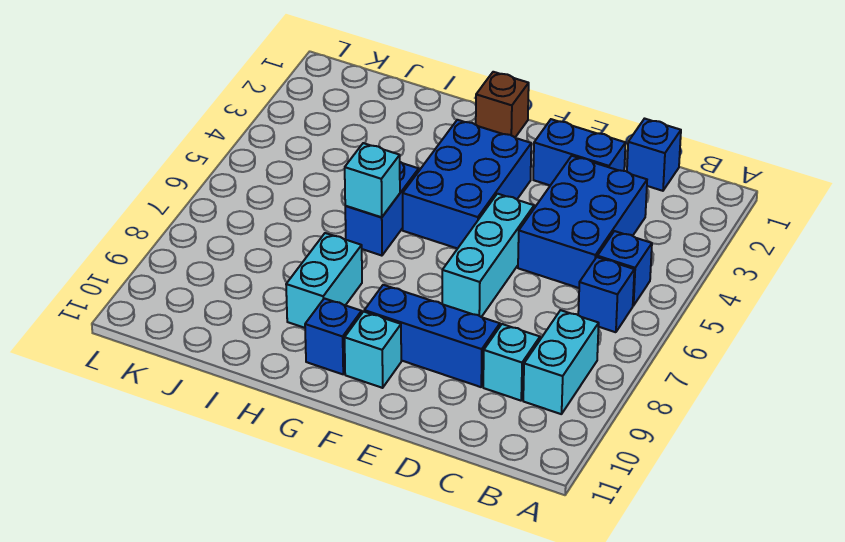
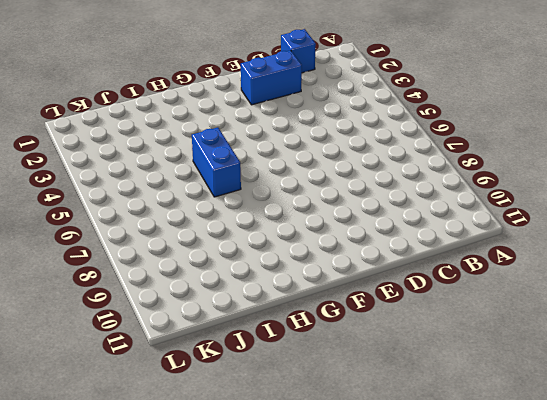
none -> blue brick B5 level 1
none -> blue brick B6 level 1
none -> cyan brick B8:B9 level 1

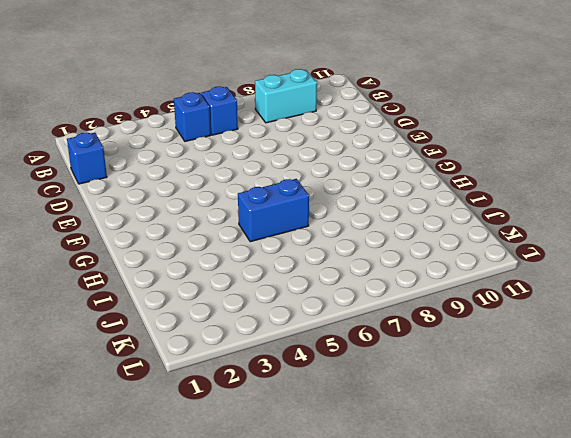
none -> blue brick C3:D5 level 1
none -> cyan brick C9 level 1
none -> blue brick D2:E2 level 1

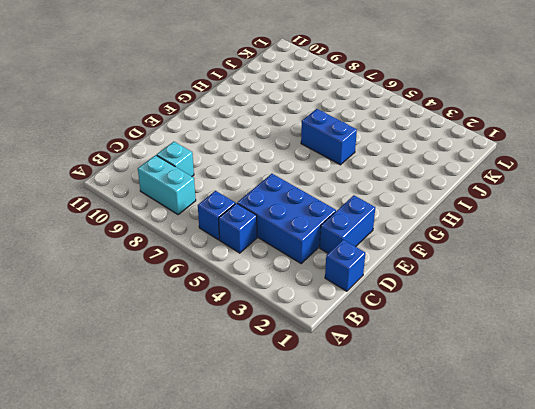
none -> blue brick D9:F9 level 1
none -> cyan brick E5:E7 level 1
none -> blue brick F3:G5 level 1

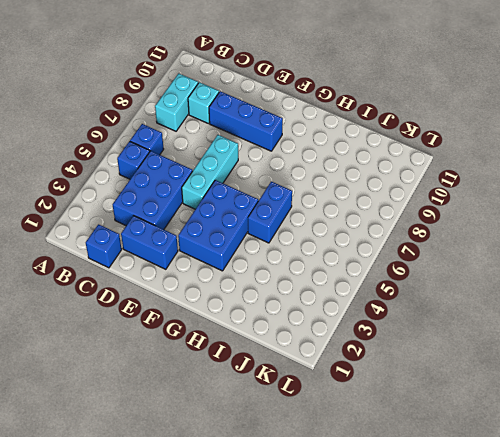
none -> cyan brick F10 level 1
none -> brown brick G1 level 1
none -> blue brick G10 level 1

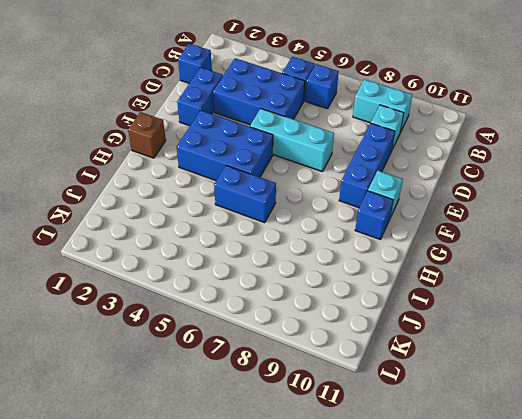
none -> cyan brick H8:H9 level 1
none -> cyan brick H6 level 2

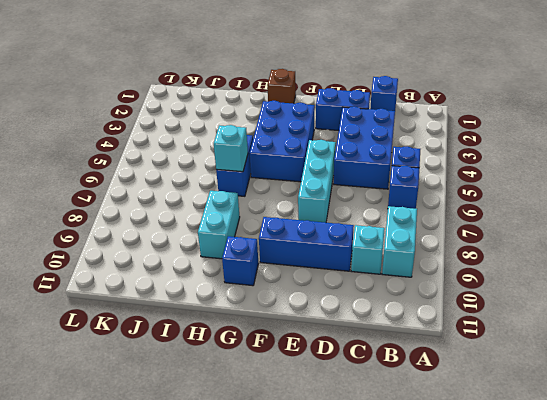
none -> cyan brick F10 level 1

